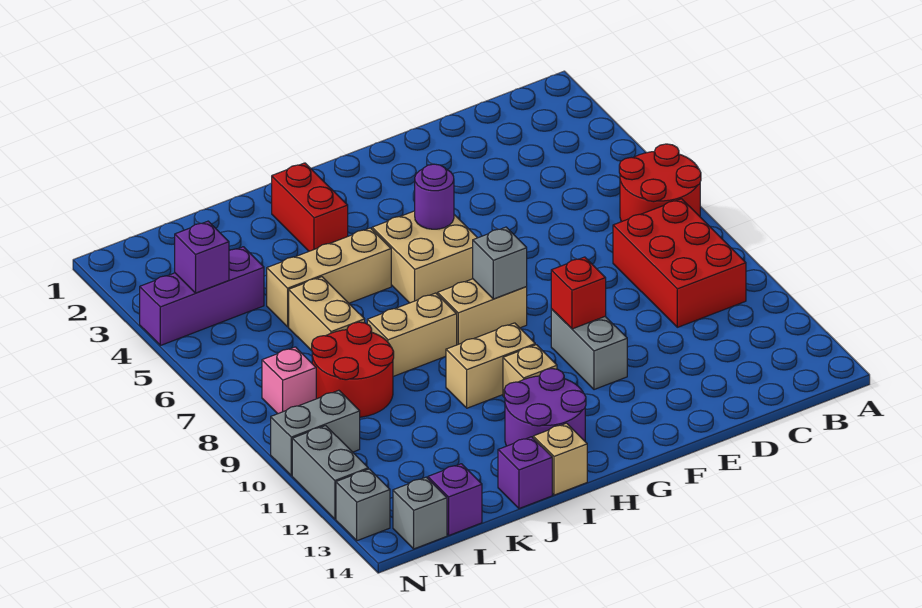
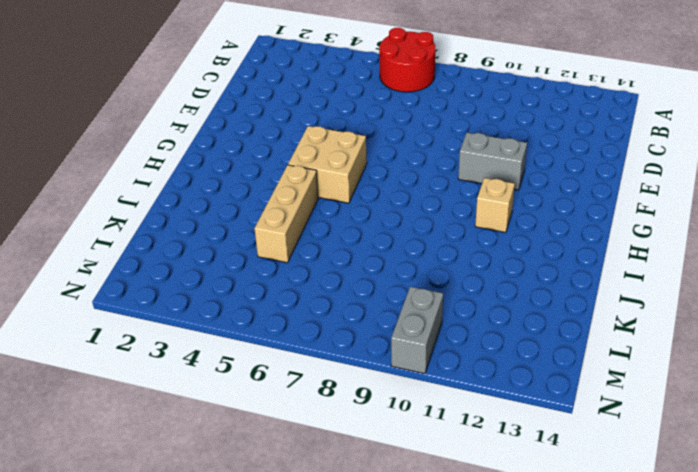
none -> red brick B8:C10 level 1
none -> tan brick G8:H8 level 1
none -> tan brick H10:I10 level 1

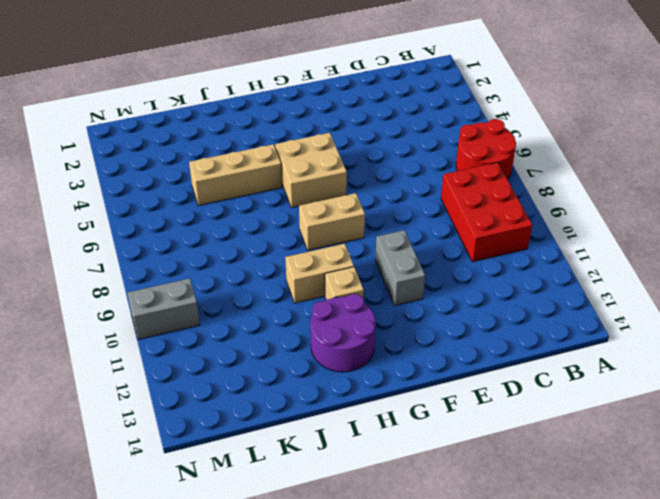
none -> red brick I2:I3 level 1
none -> tan brick I8:J8 level 1
none -> tan brick I14 level 1

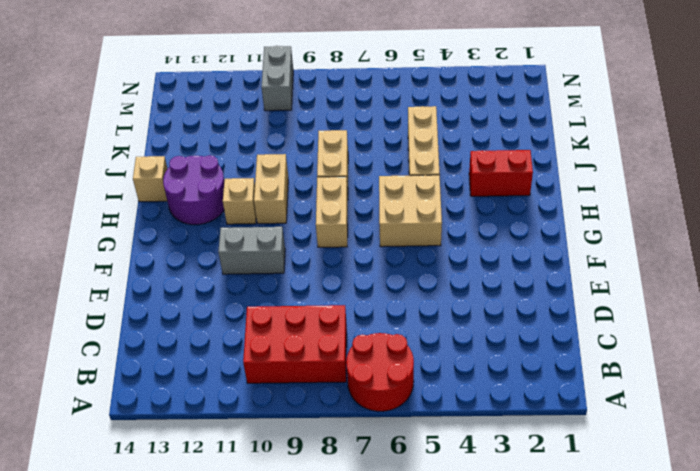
none -> purple brick J14 level 1
none -> tan brick K6:K7 level 1
none -> red round brick K8:L9 level 1

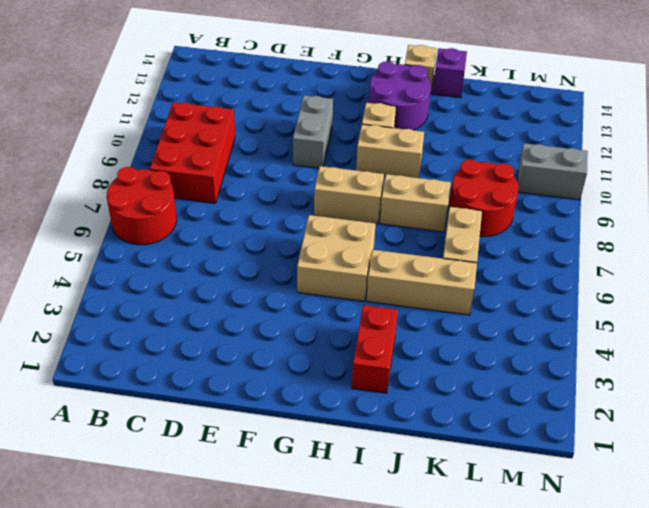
none -> purple brick L4:N4 level 1
none -> purple brick L14 level 1
none -> pink brick M8 level 1

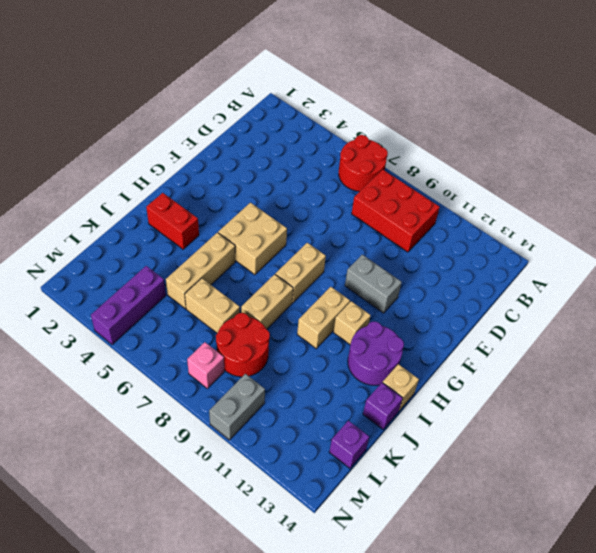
none -> grey brick M14 level 1
none -> grey brick N11:N12 level 1
none -> grey brick N13 level 1

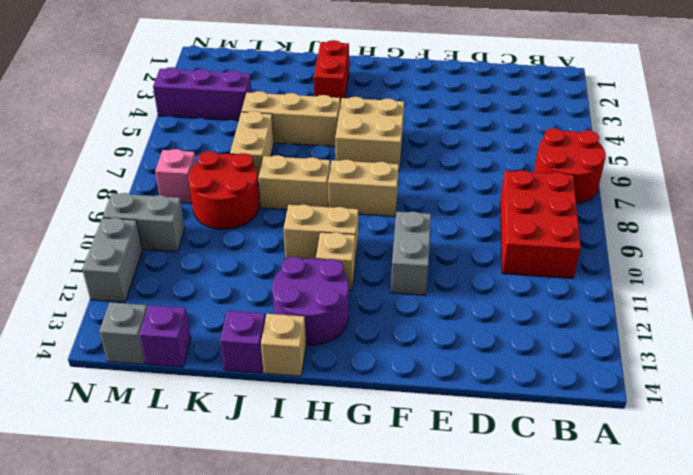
none -> grey brick N13 level 1
none -> red brick F10 level 2
none -> purple round brick G5 level 2

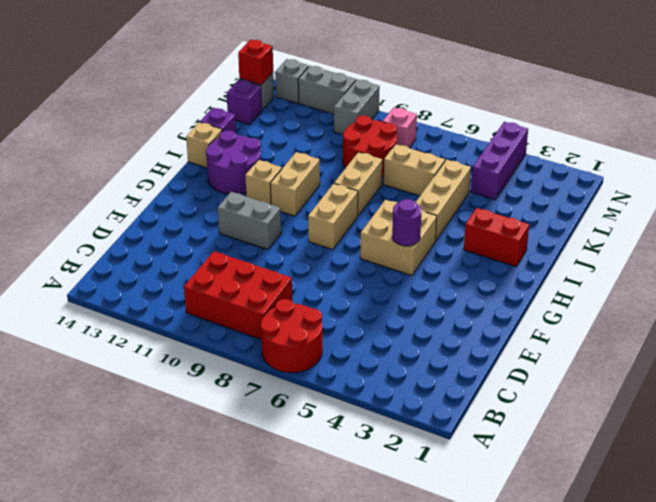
red brick M14 level 2 -> red brick F10 level 2
none -> grey brick G8 level 2
none -> purple brick M4 level 2

